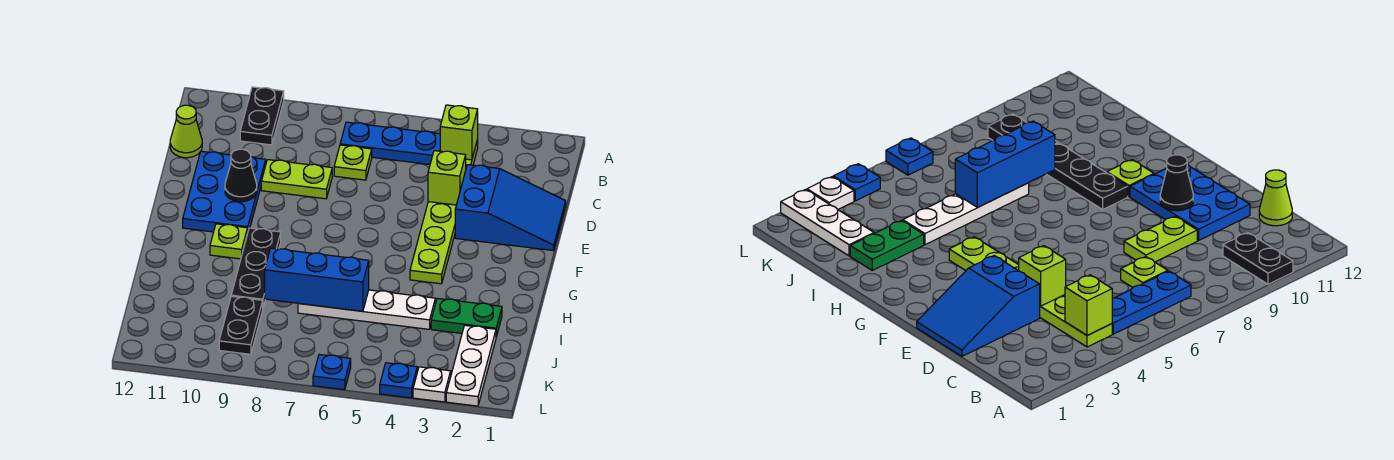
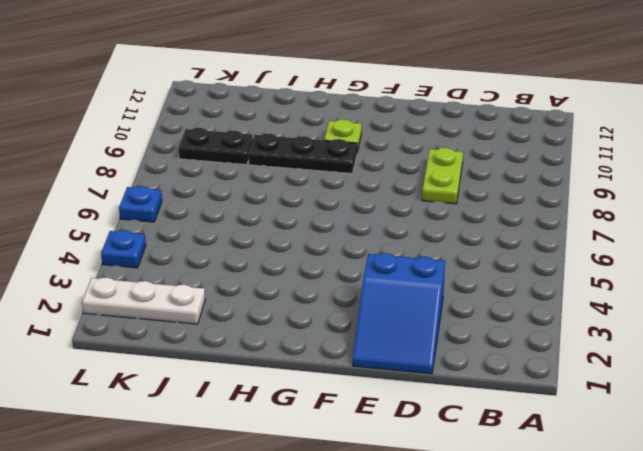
none -> black plate A10:B10 level 1
none -> lime plate B4:G4 level 1
none -> blue plate B5:B7 level 1

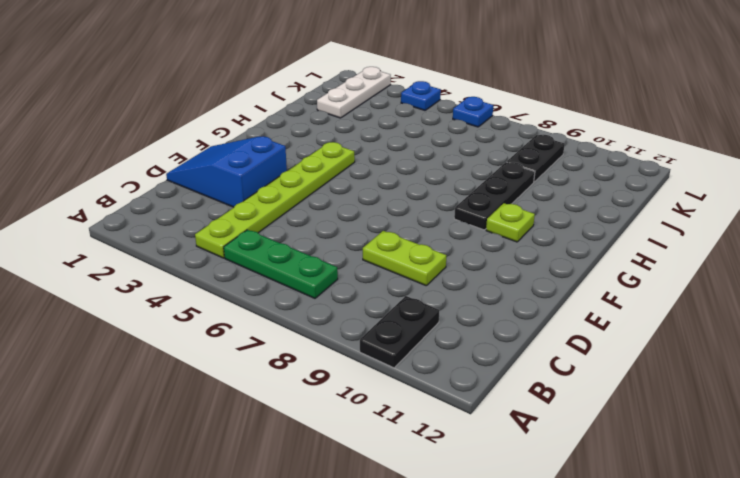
green plate B5:B7 level 1 -> blue plate B5:B7 level 1
none -> lime plate C7 level 1
none -> lime cone C12 level 1
none -> blue plate D10:F11 level 1

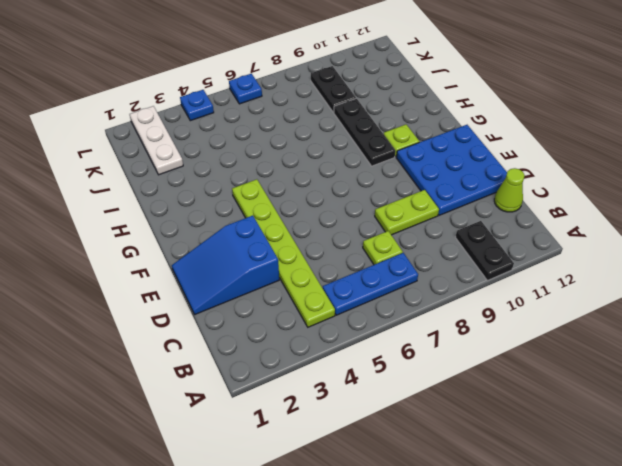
blue plate D10:F12 level 1 -> blue plate D10:F11 level 1
none -> green plate I2:I3 level 1
none -> white plate I4:I7 level 1
none -> white plate L3 level 1

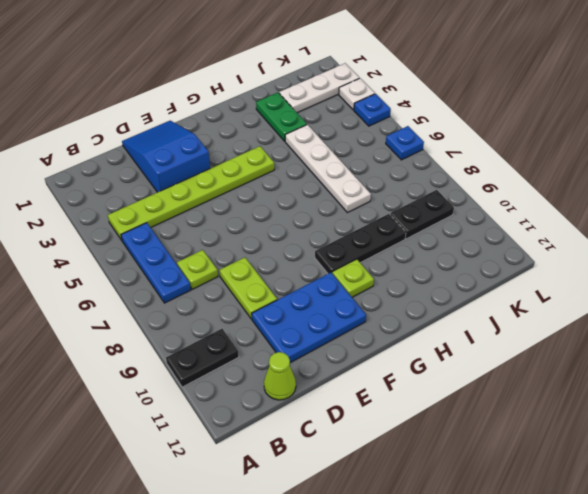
none -> lime brick B4 level 2
none -> lime brick D4 level 2
none -> black cone E10 level 2

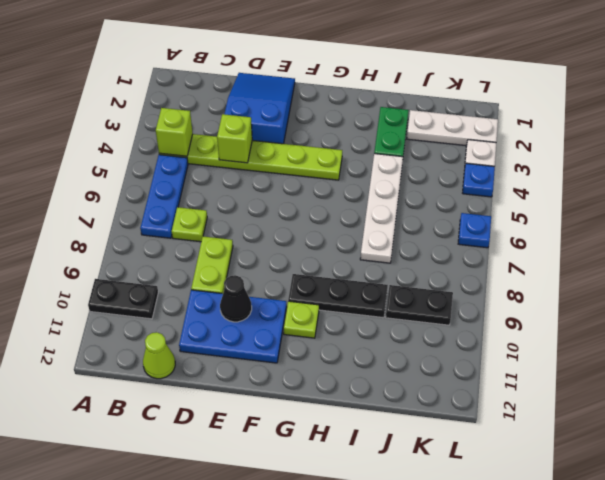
none -> blue brick I6:I8 level 2

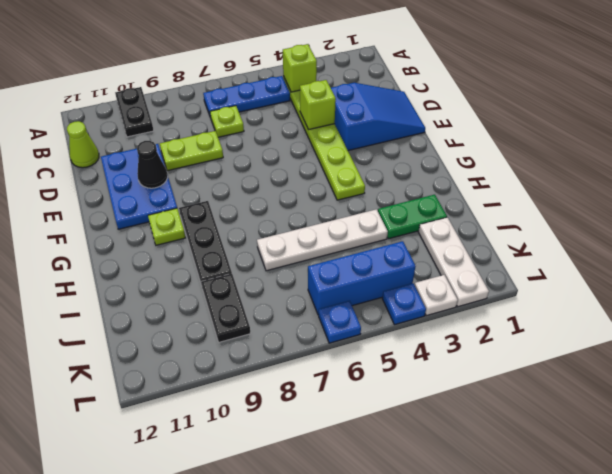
blue brick K4:K6 level 1 -> blue brick I6:I8 level 2

